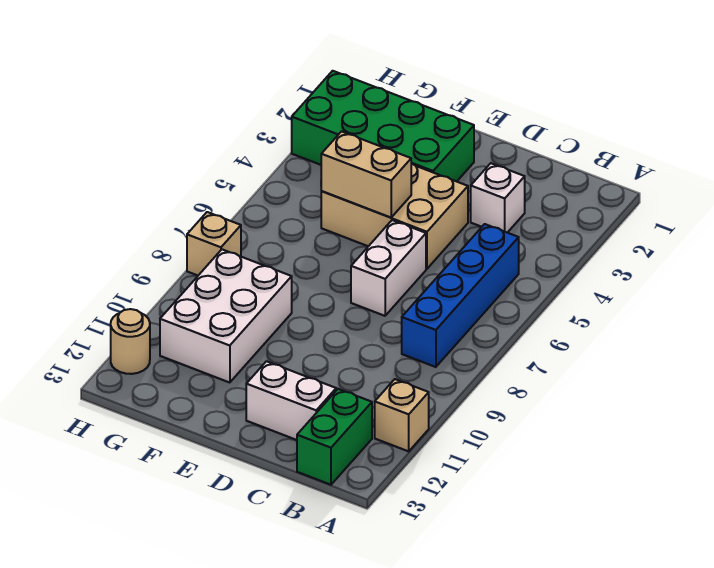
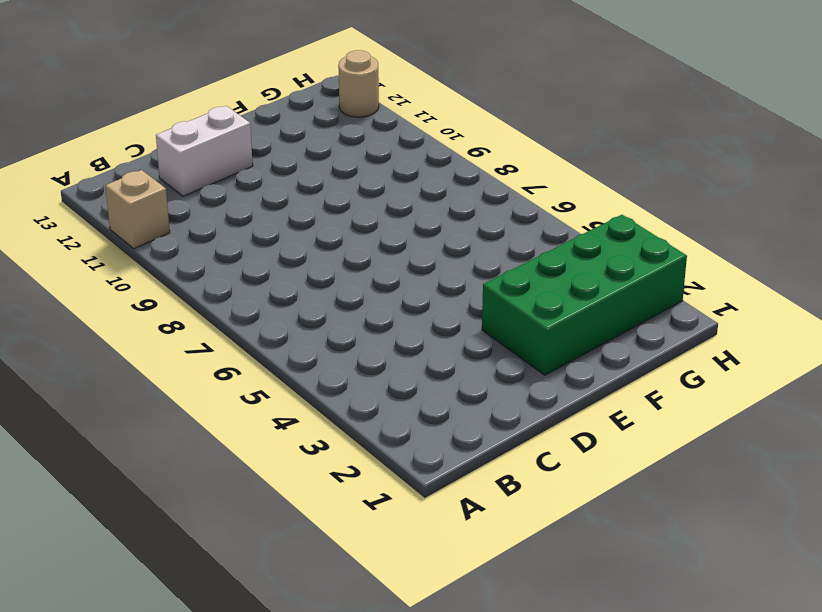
none -> blue brick B5:B8 level 1
none -> green brick B12:B13 level 1
none -> white brick C3 level 1

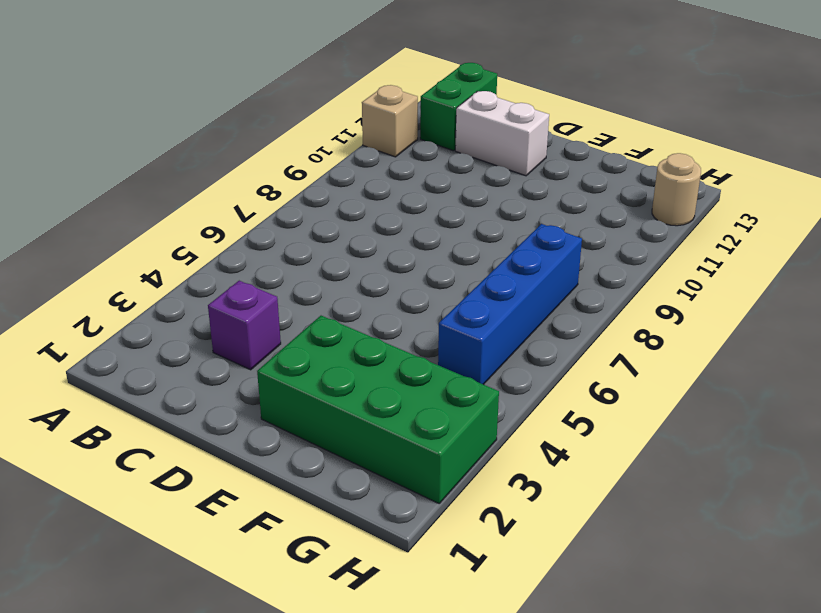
purple brick C3 level 1 -> white brick C3 level 1
blue brick G5:G8 level 1 -> blue brick B5:B8 level 1
none -> tan brick D4:F5 level 1
none -> white brick D6:D7 level 1
none -> white brick F9:G11 level 1

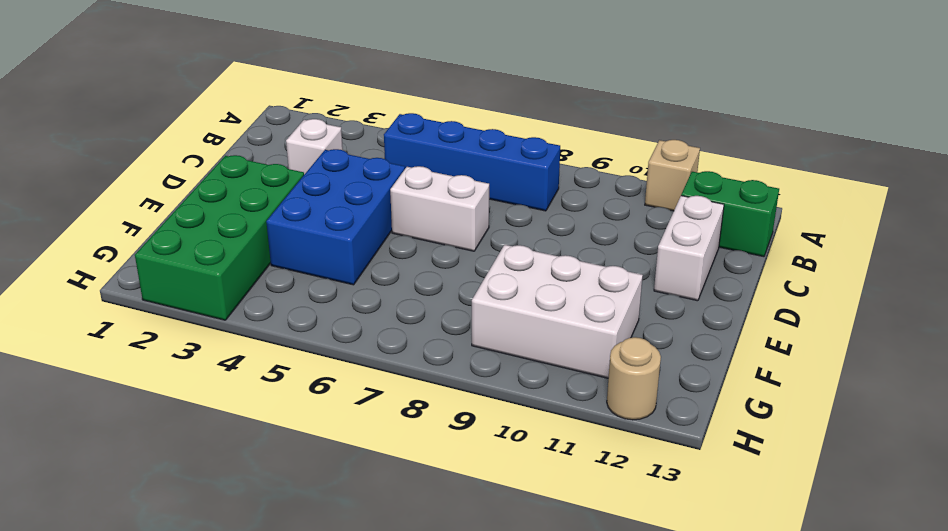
blue brick D4:F5 level 1 -> tan brick D4:F5 level 1
none -> tan brick H8 level 1
none -> tan brick E5:F5 level 2

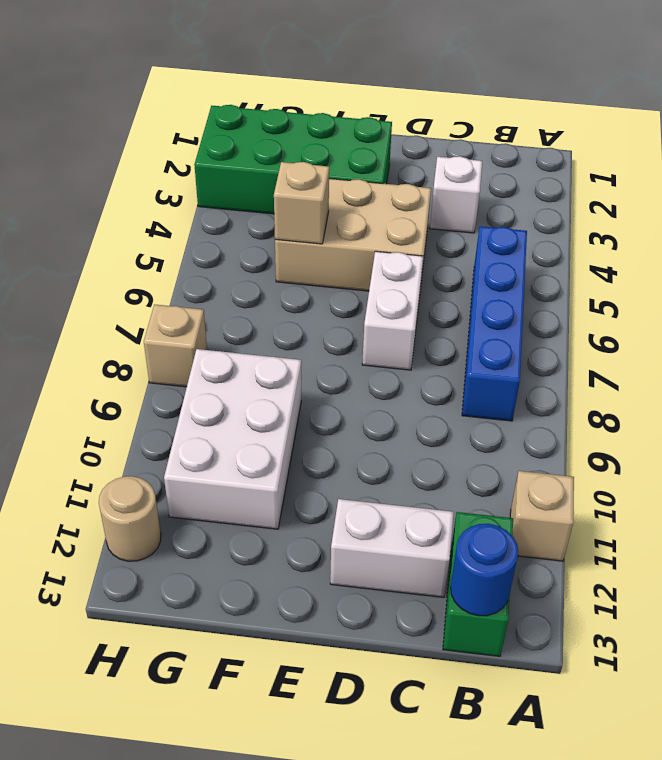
blue round brick B13 level 2 -> none
tan brick F5 level 2 -> tan brick E5:F5 level 2

